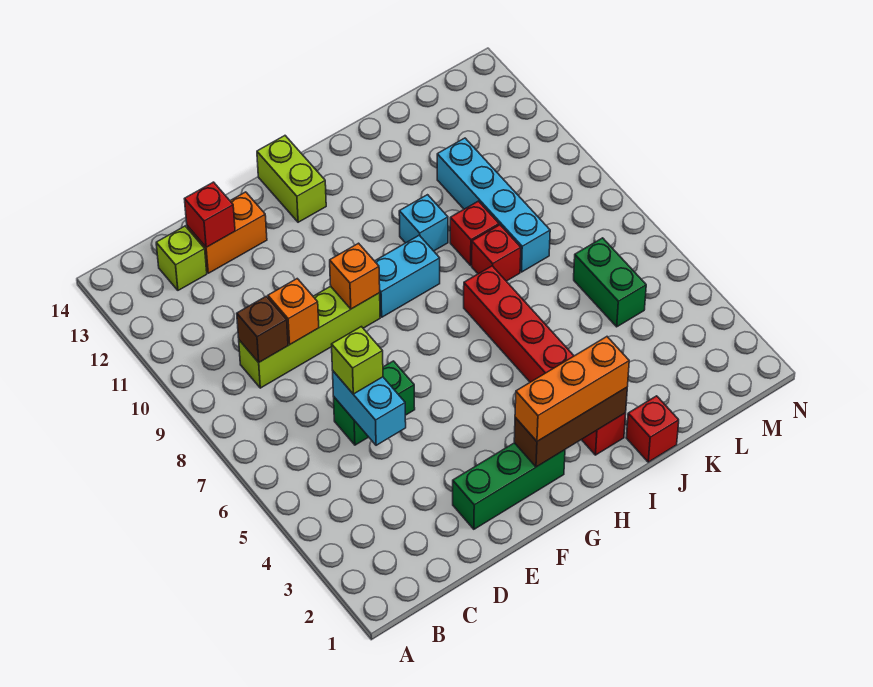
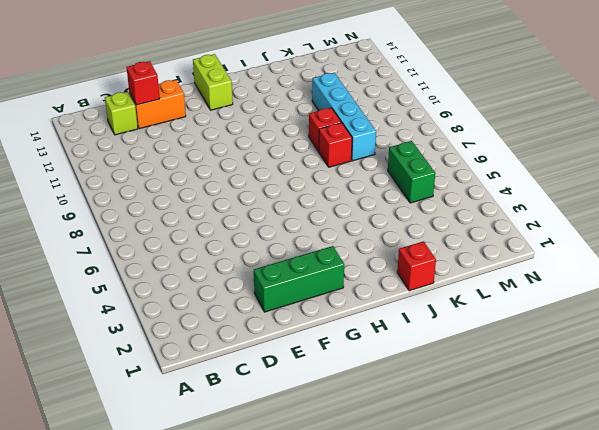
none -> lime brick C9:F9 level 1
none -> green brick D6:E6 level 1
none -> cyan brick G9:H9 level 1

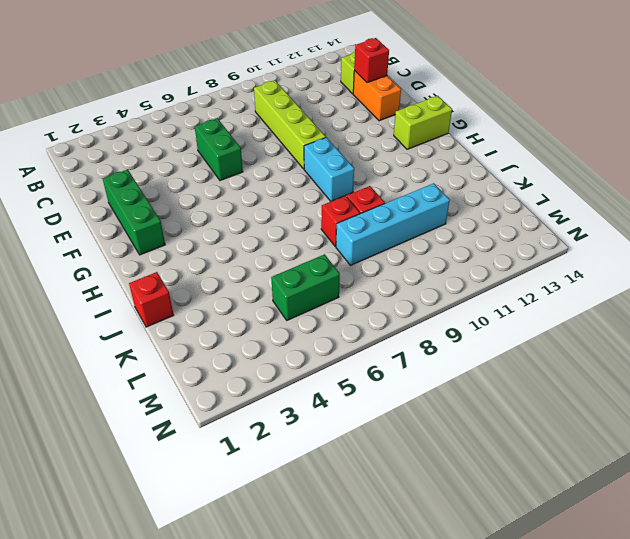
none -> red brick I2:I7 level 1
none -> cyan brick I10 level 1
none -> brown brick C9 level 2

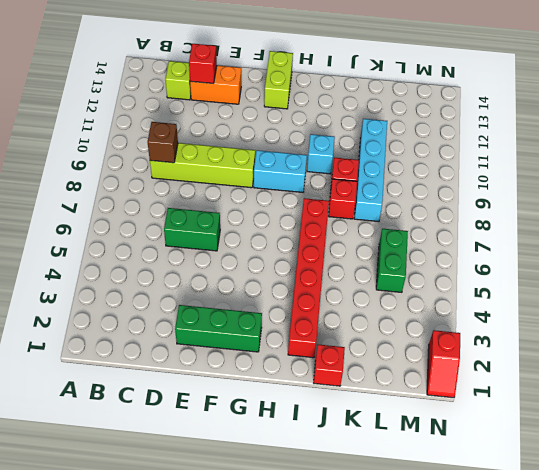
red slope N1:N2 level 1 top 2 -> none
none -> cyan brick D5:D6 level 2
none -> orange brick D9 level 2
none -> orange brick F9 level 2

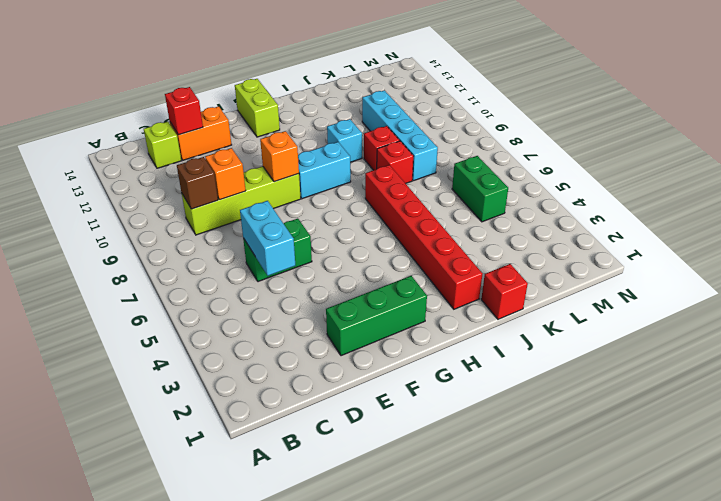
none -> brown brick G2:I2 level 2
none -> lime brick D6 level 3
none -> orange brick G2:I2 level 3

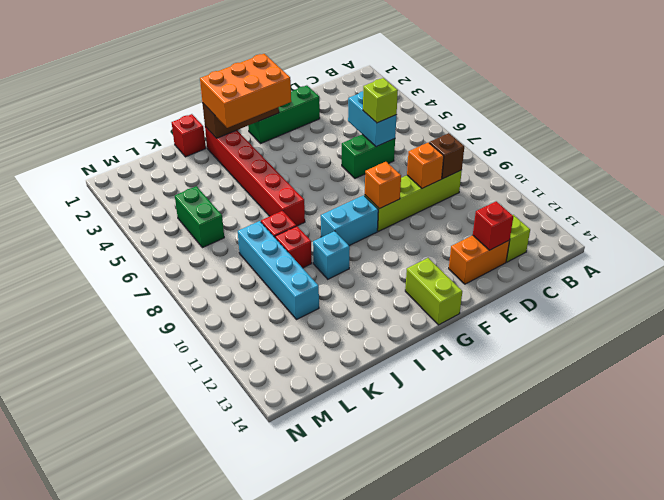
orange brick G2:I3 level 3 -> orange brick G2:I2 level 3

